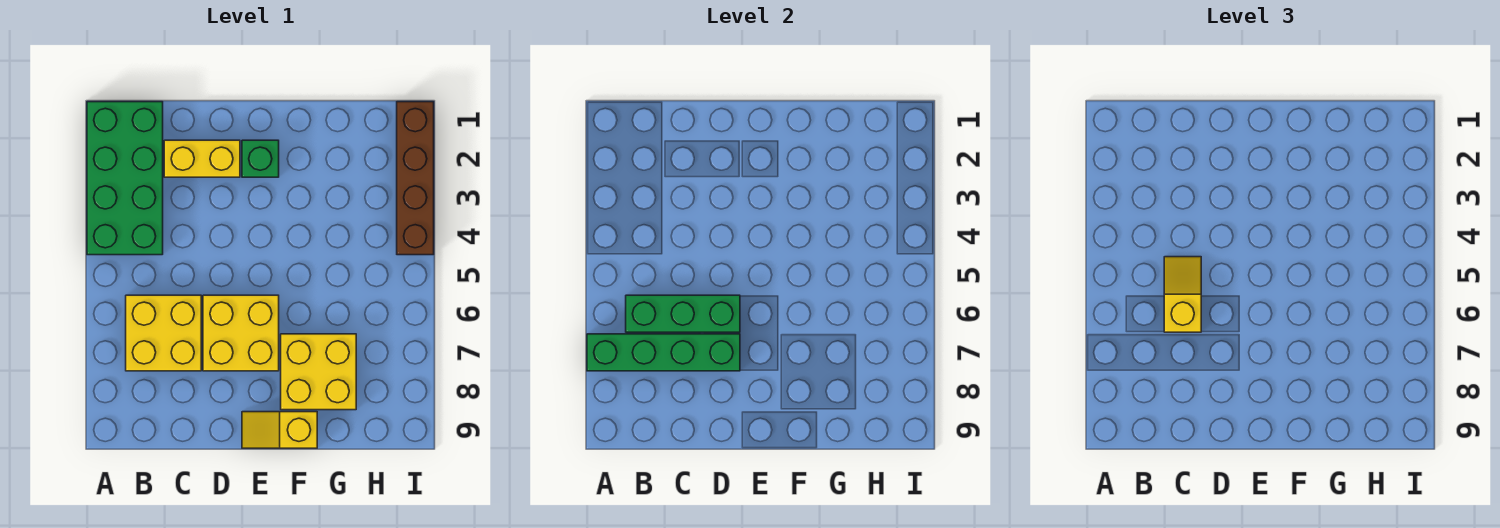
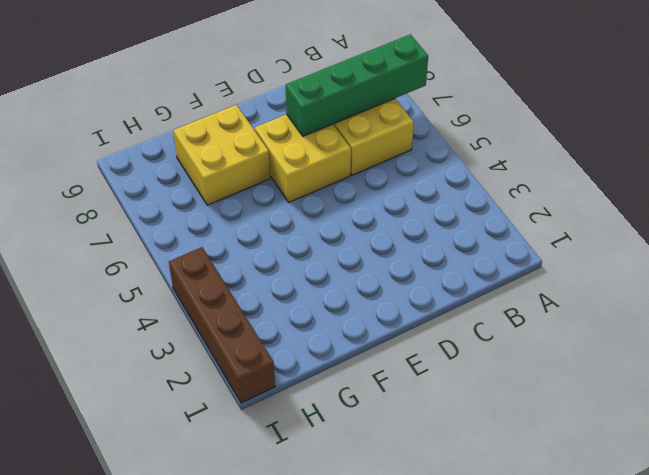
none -> green brick A1:B4 level 1
none -> yellow brick C2:D2 level 1

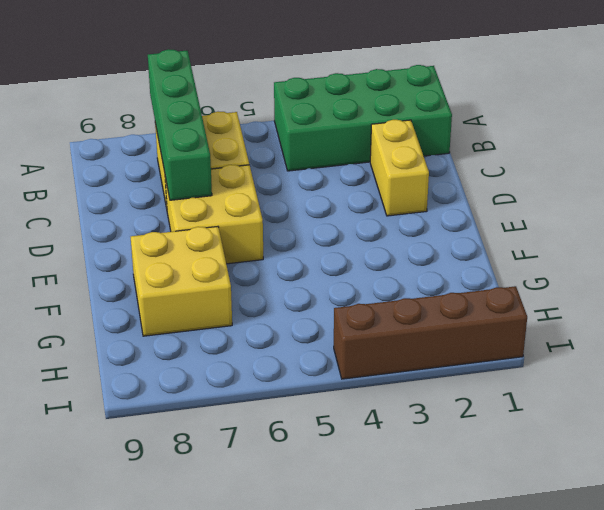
none -> green brick E2 level 1
none -> yellow slope E9:F9 level 1 top F

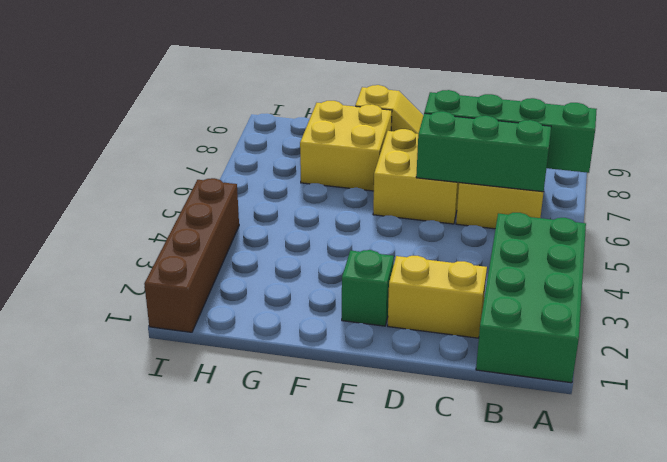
none -> yellow slope C5:C6 level 3 top 6

